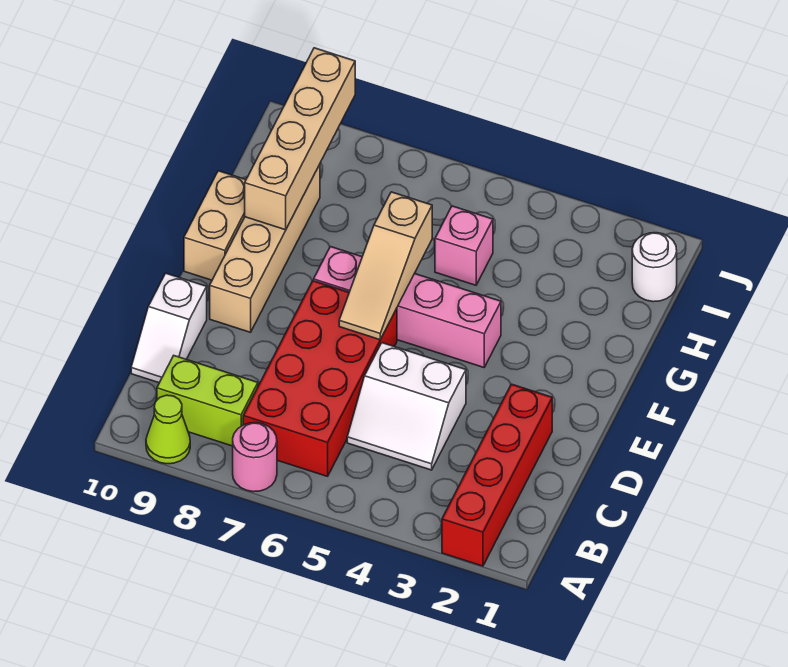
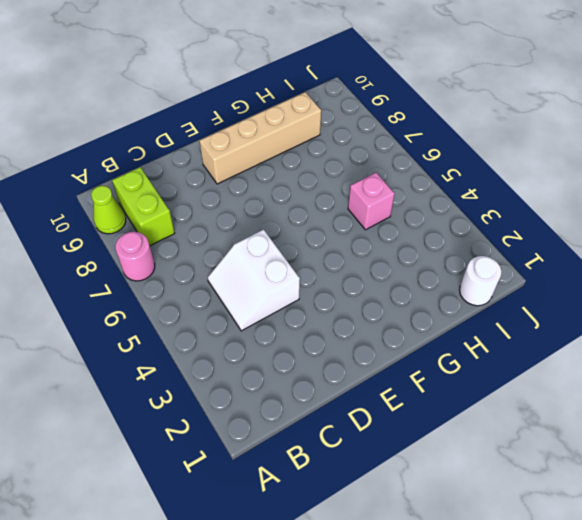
none -> red brick A2:D2 level 1
none -> red brick B6:E7 level 1
none -> white slope C10:D10 level 1 top D

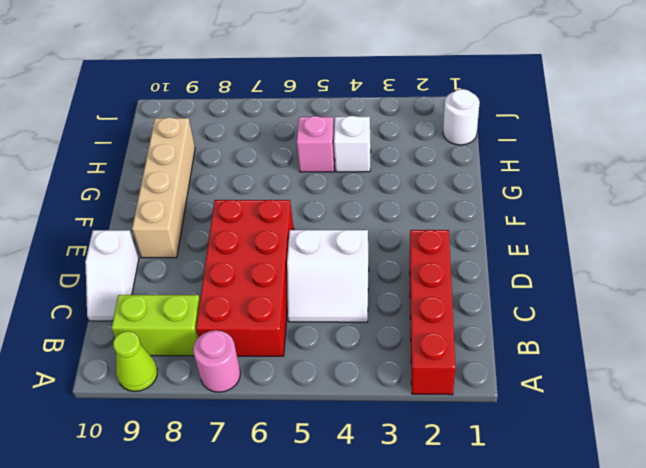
white brick H4 level 1 -> none
none -> pink brick F4:F7 level 1
none -> tan brick F10:G10 level 1
none -> tan slope E6:G6 level 2 top G

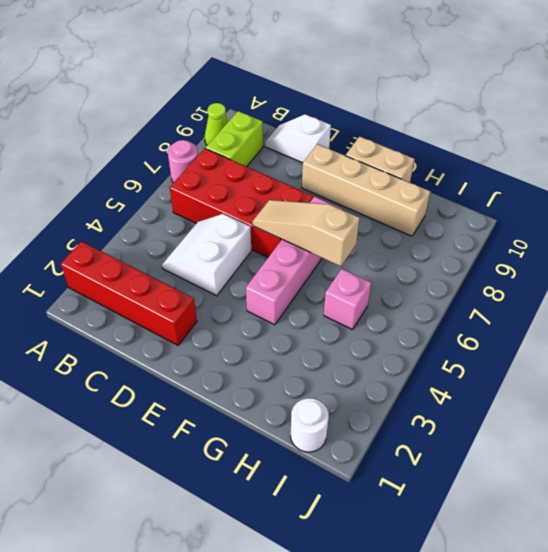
none -> tan brick G9:J9 level 2

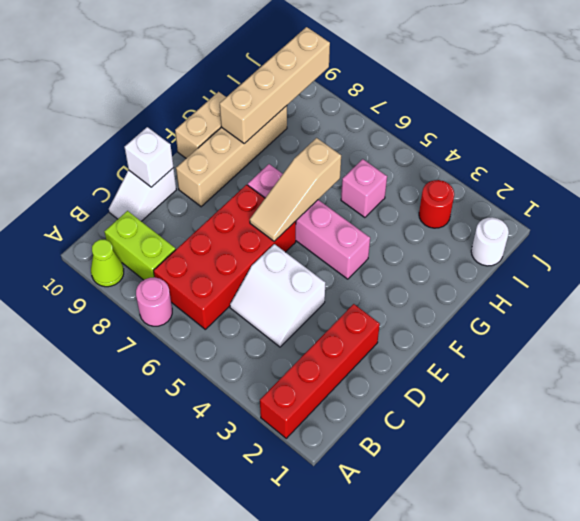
white brick D10 level 2 -> none
red round brick I3 level 1 -> none

